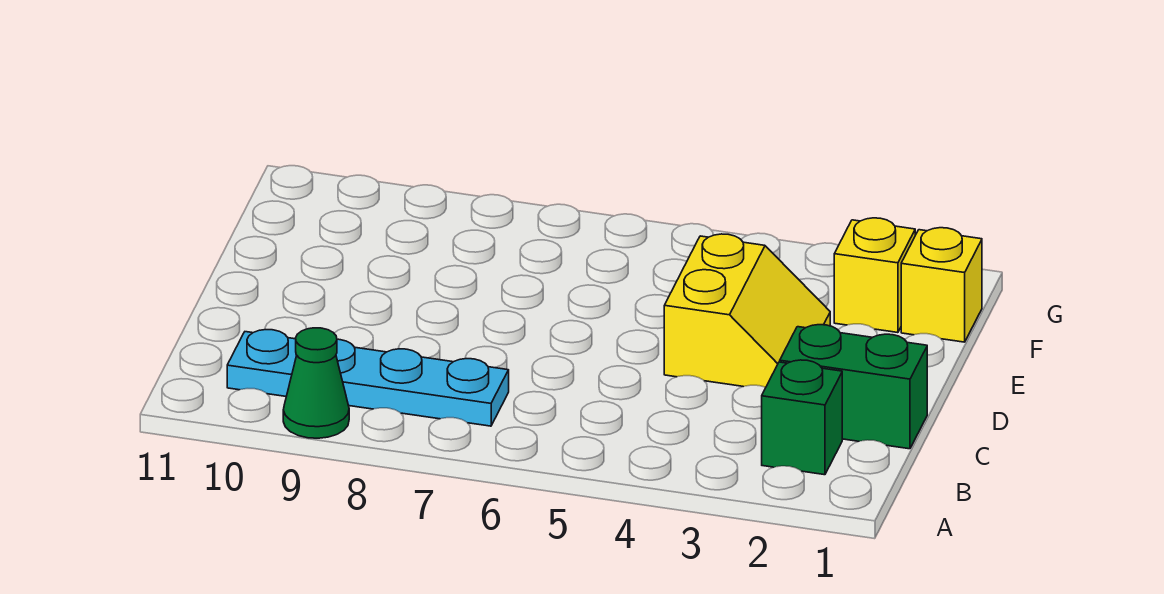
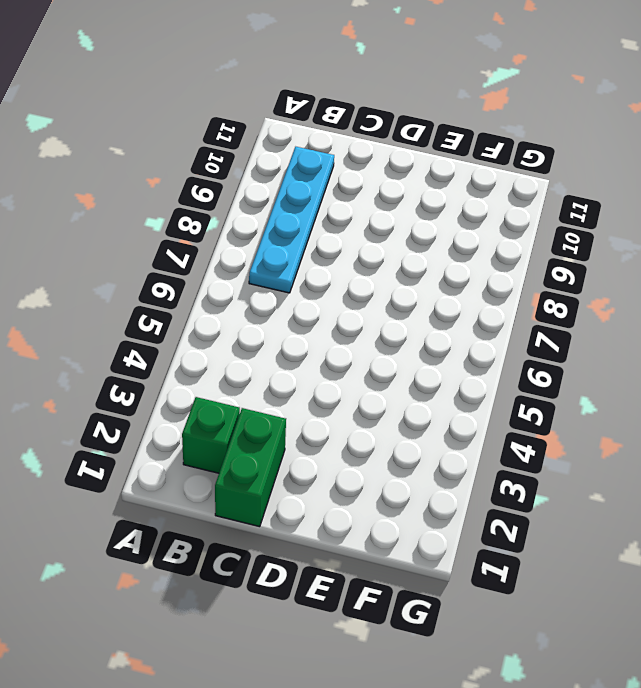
none -> green cone A9 level 1
none -> yellow slope D3:E4 level 1 top 4

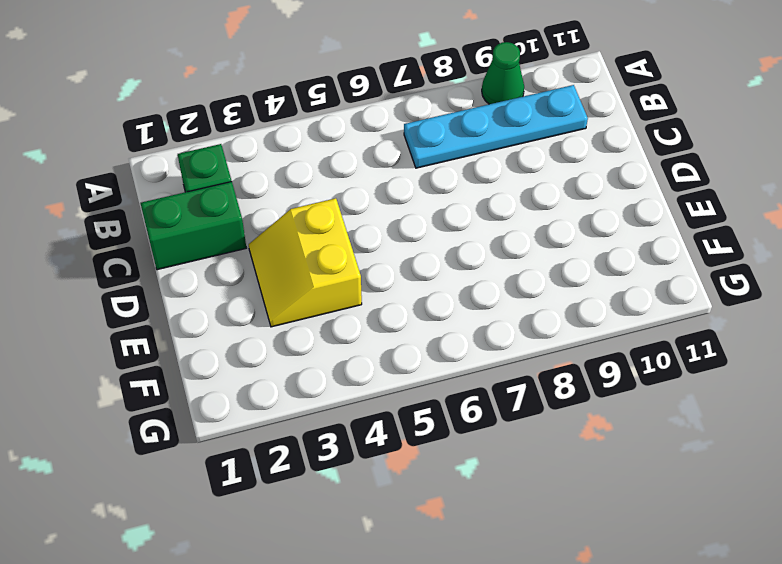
none -> yellow brick F1 level 1
none -> yellow brick F2 level 1

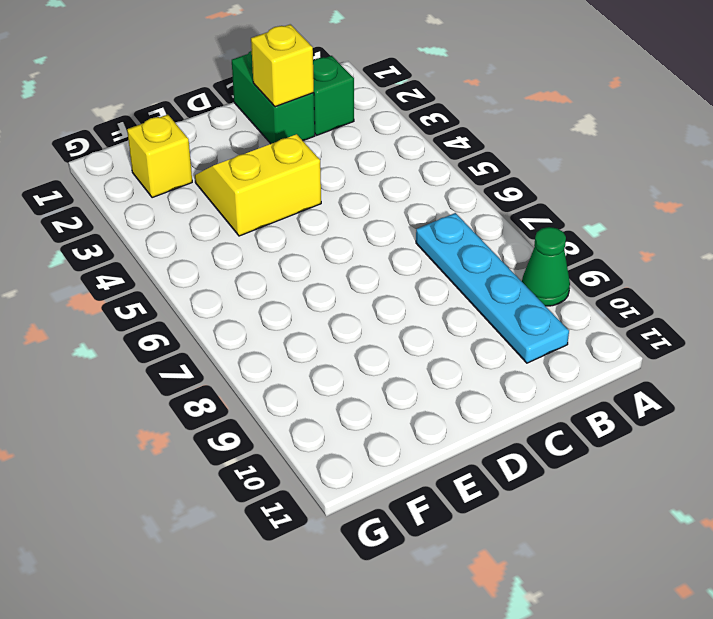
yellow brick C2 level 2 -> yellow brick F1 level 1

